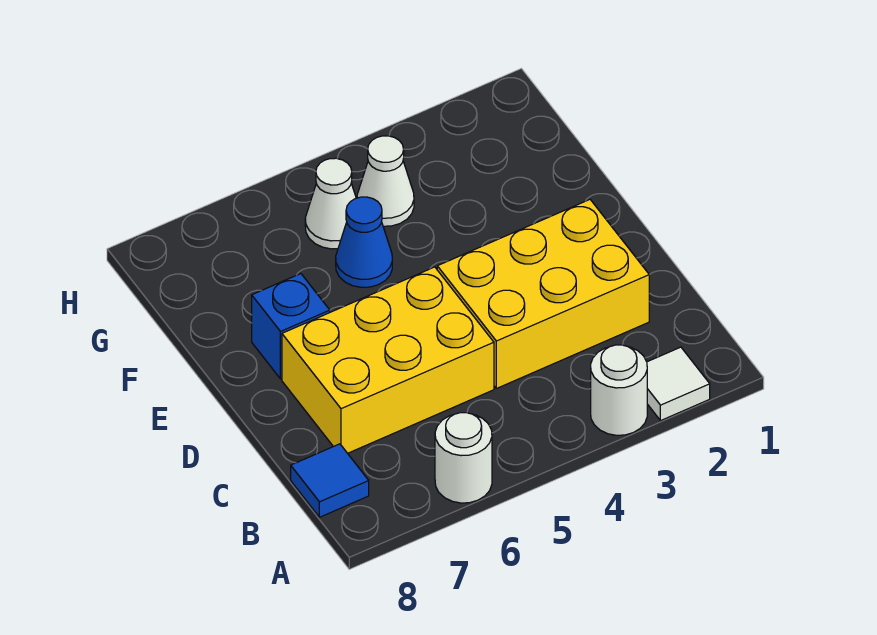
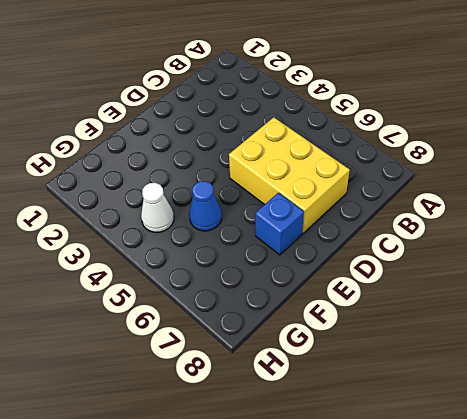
none -> white tile A2 level 1
none -> white round brick A3 level 1

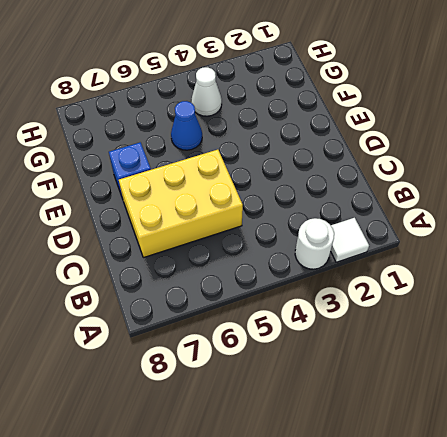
none -> white round brick A6 level 1
none -> blue tile B8 level 1

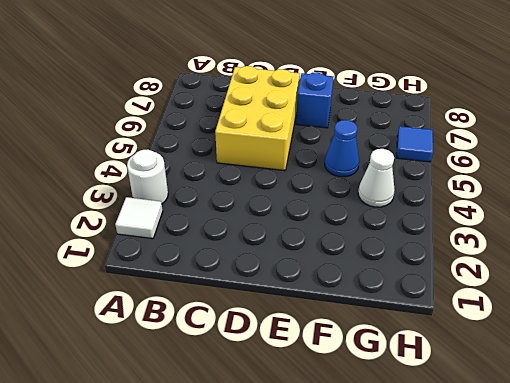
blue tile H6 level 1 -> blue tile B8 level 1
none -> white round brick A6 level 1
none -> yellow brick C2:D4 level 1

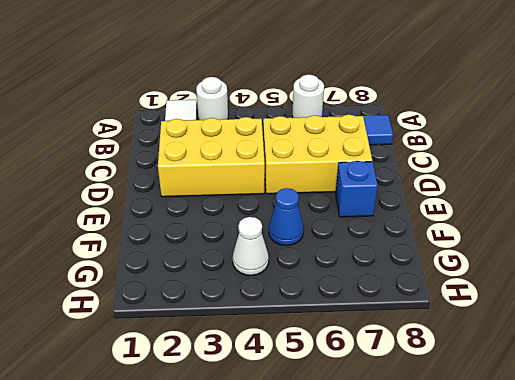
none -> white cone G5 level 1

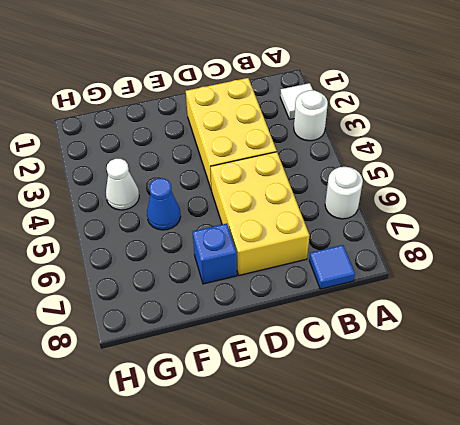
none -> white cone G5 level 1

